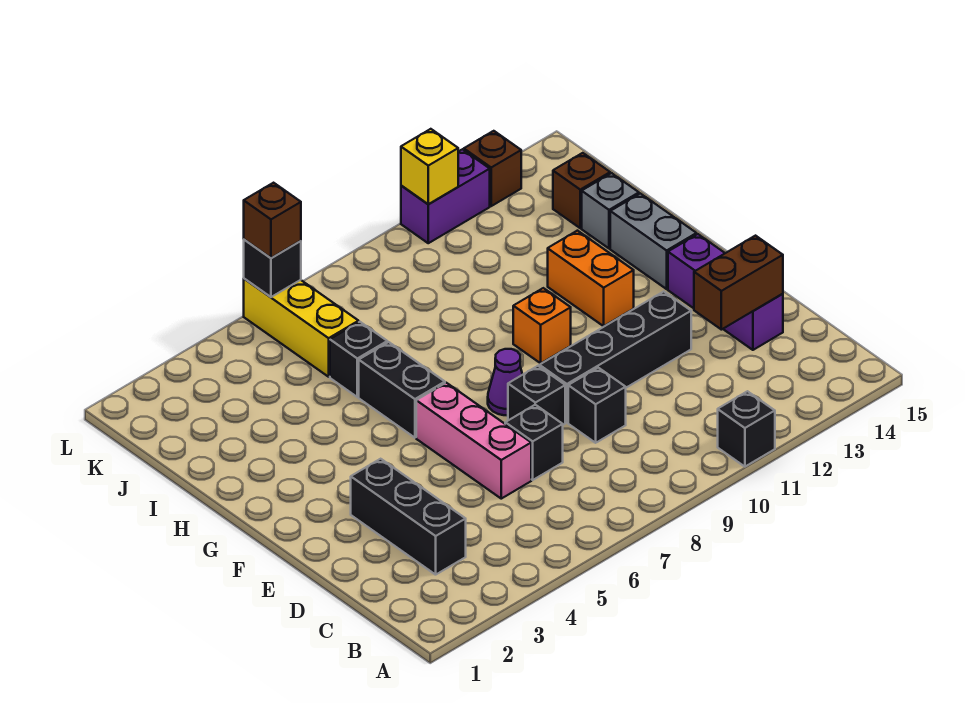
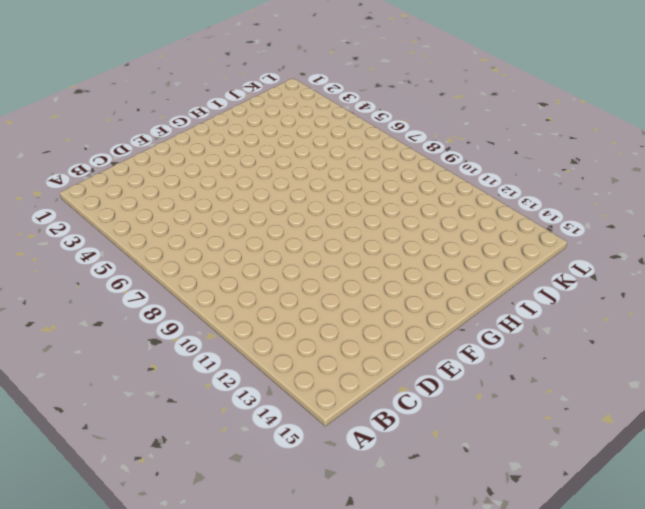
none -> black brick A11 level 1
none -> black brick C3:E3 level 1
none -> pink brick D6:F6 level 1

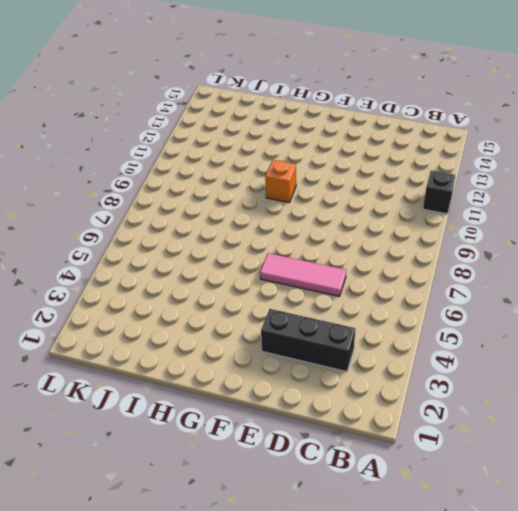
pink tile D6:F6 level 1 -> pink brick D6:F6 level 1
none -> black brick D7 level 1
none -> black brick D9 level 1
none -> purple brick D14:F14 level 1

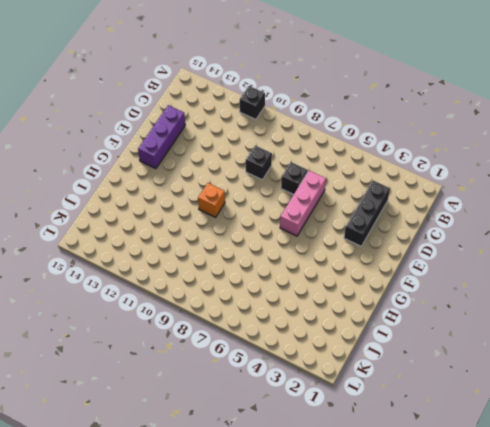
none -> black brick E8 level 1
none -> black brick E9:E12 level 1
none -> purple cone F8 level 1

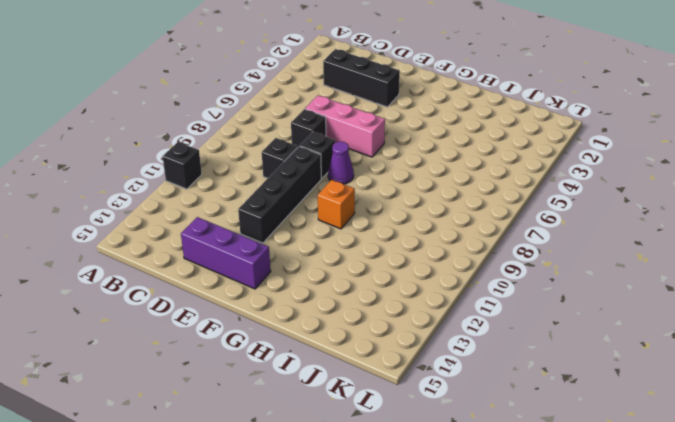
none -> black brick G6:H6 level 1
none -> orange brick G12:H12 level 1
none -> grey brick G14:H14 level 1

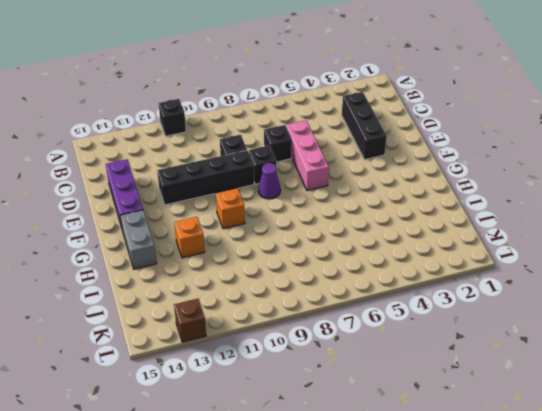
orange brick H12 level 1 -> orange brick G12:H12 level 1
none -> black brick G6:H6 level 1
none -> black brick I6 level 1
none -> grey brick I14 level 1

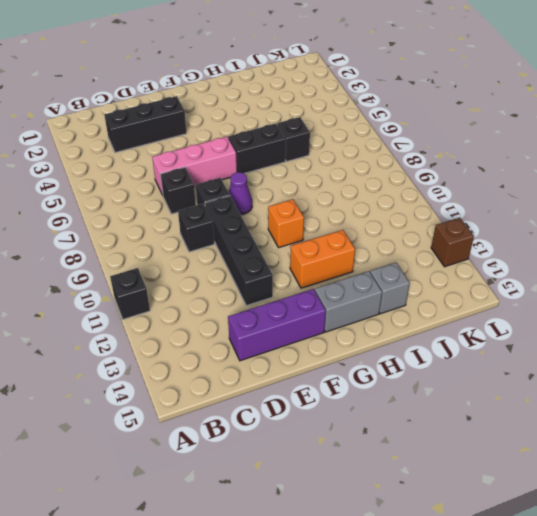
none -> yellow brick J6:L6 level 1
none -> brown brick J14 level 1
none -> purple brick L11:L12 level 1

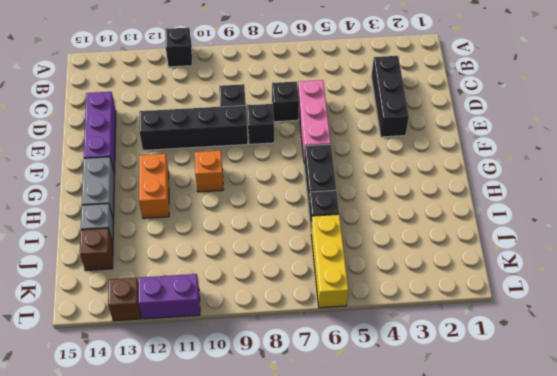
none -> purple cone F8 level 1
none -> brown brick D13:D14 level 2
none -> black brick L6 level 2

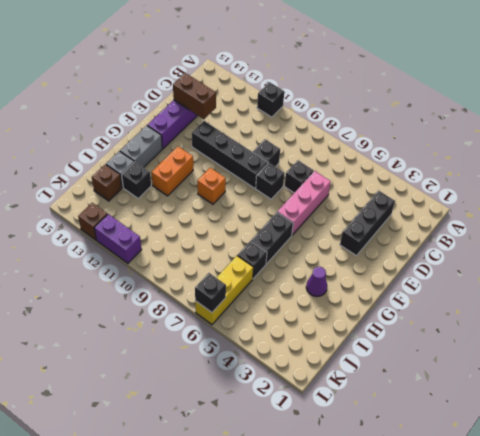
purple cone H3 level 1 -> purple cone F8 level 1
black brick I13 level 1 -> none
none -> yellow brick L11 level 2
none -> brown brick L6 level 3

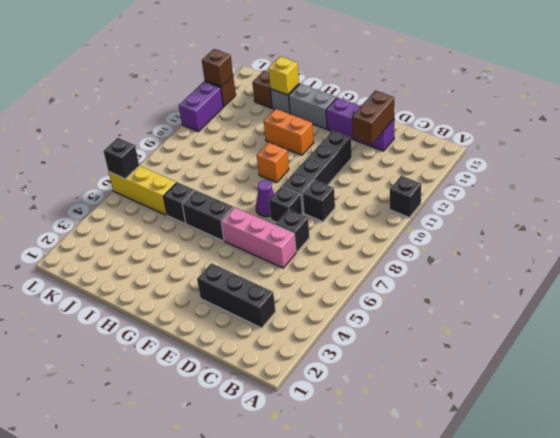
yellow brick I14 level 2 -> yellow brick L11 level 2
brown brick L13 level 2 -> brown brick L6 level 3

